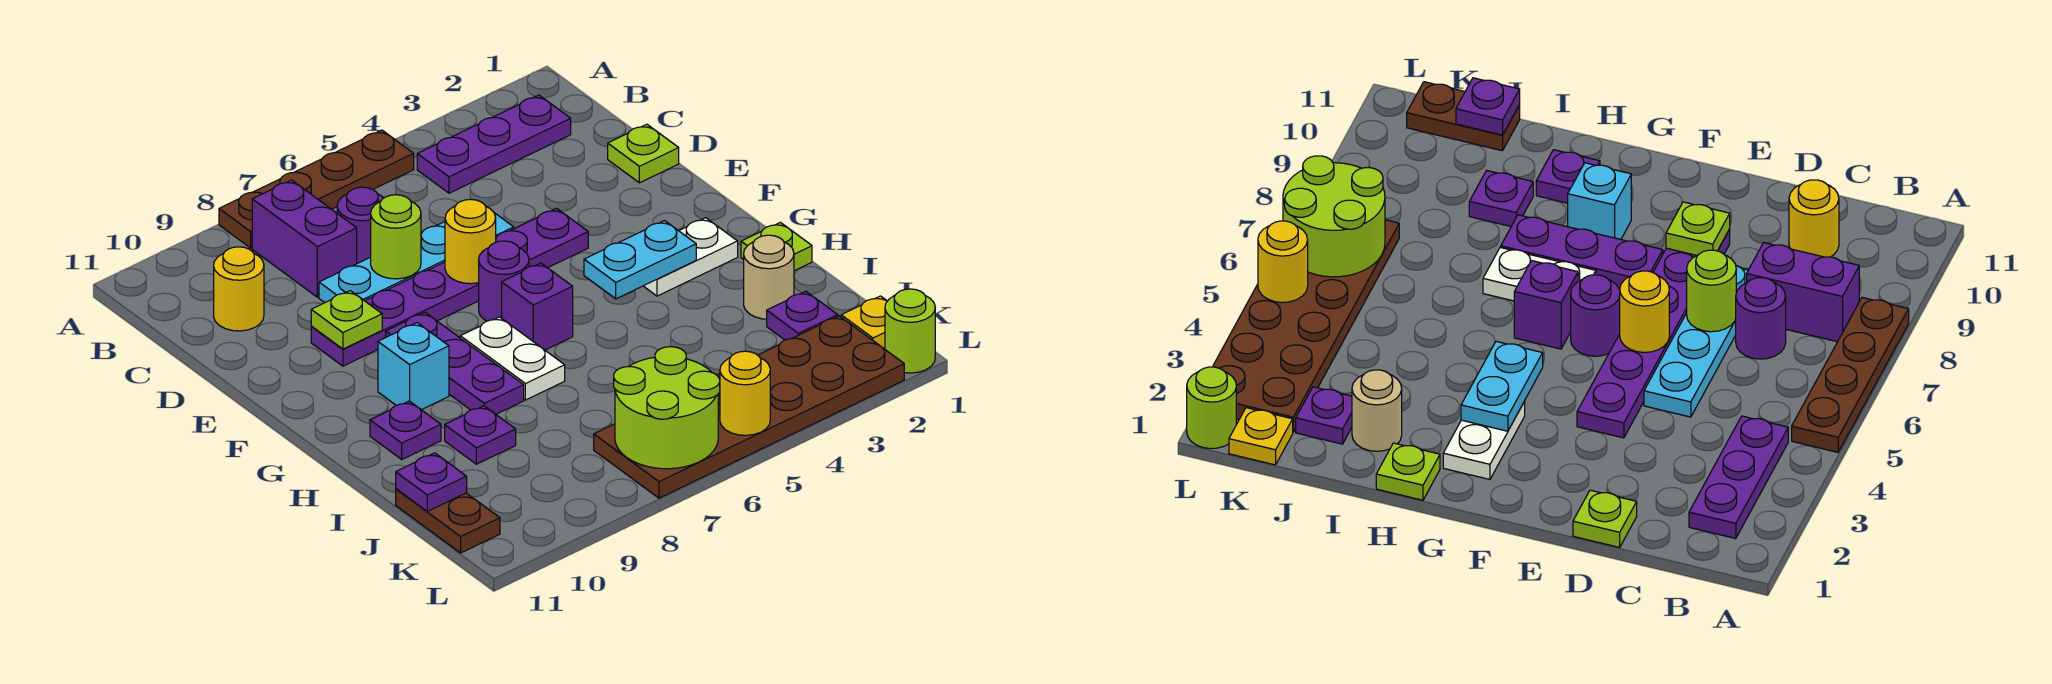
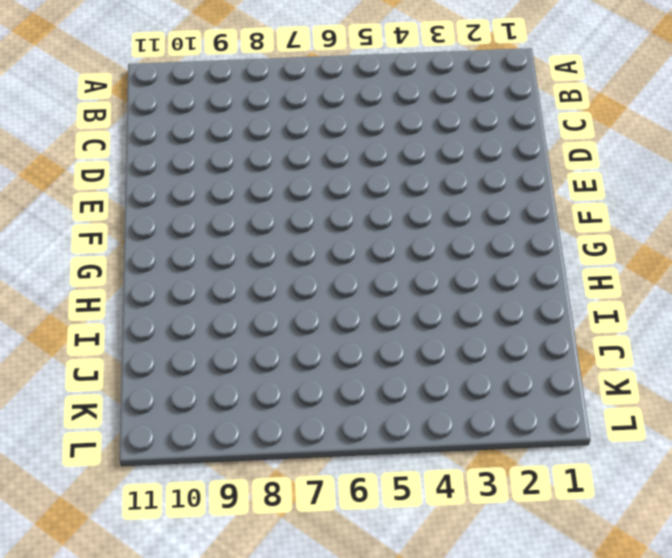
none -> brown plate A5:A8 level 1
none -> purple plate B2:B4 level 1
none -> purple brick B8:C8 level 1
none -> purple round brick C7 level 1

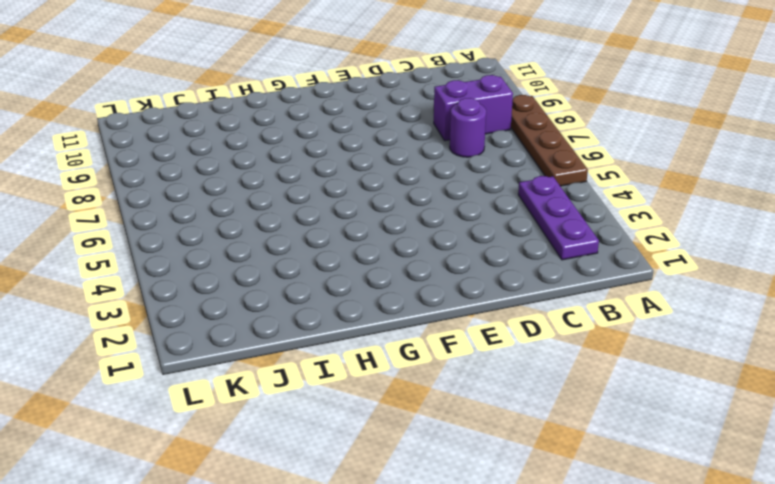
none -> yellow round brick C10 level 1
none -> lime plate D1 level 1
none -> cyan plate D5:D8 level 1
none -> purple plate E4:E9 level 1

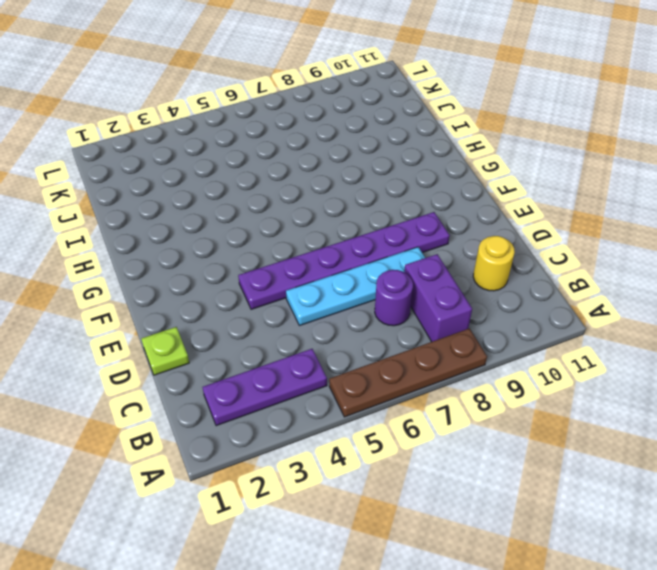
none -> purple round brick F6 level 1
none -> purple plate F8:H8 level 1
none -> white plate G2:G3 level 1
none -> purple brick G6 level 1

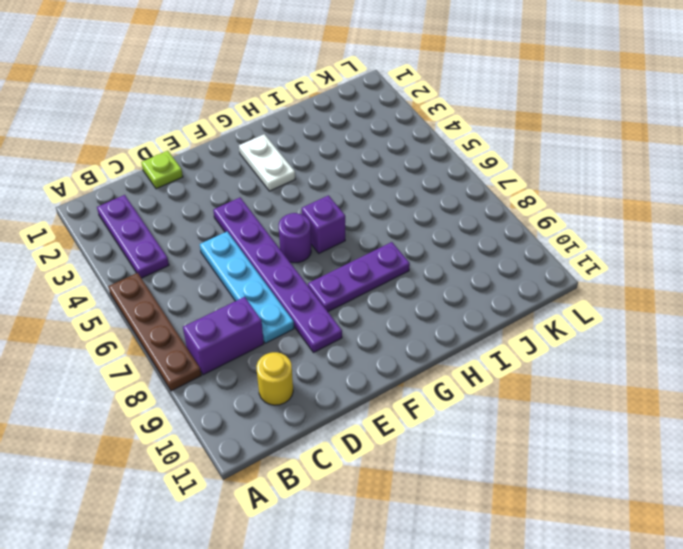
none -> purple round brick C7 level 1
none -> white plate G7:H7 level 1
none -> cyan brick G9 level 1
none -> lime plate H1 level 1

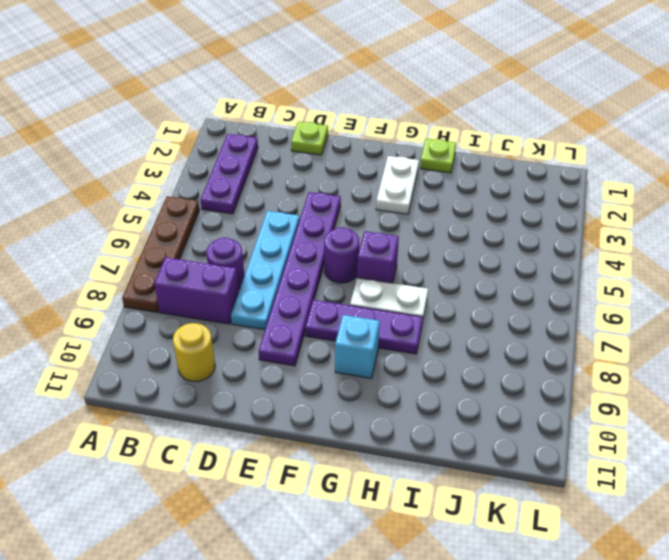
none -> purple plate H10 level 1
none -> tan round brick I2 level 1
none -> purple plate I9 level 1
none -> purple plate J2 level 1

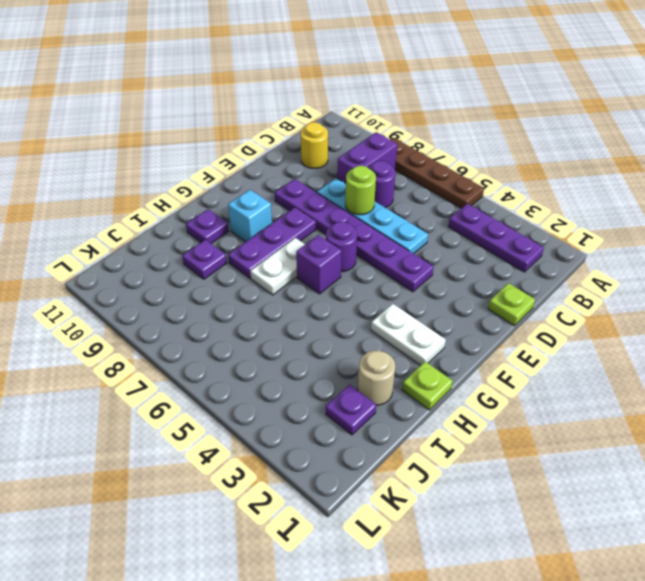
none -> brown plate J11:K11 level 1
none -> yellow plate K1 level 1
none -> brown plate K2:L7 level 1
none -> lime round brick L1 level 1

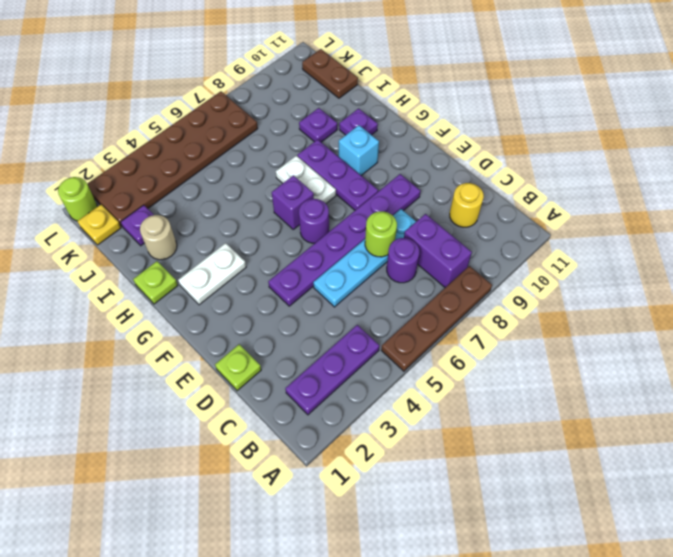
none -> yellow round brick E6 level 2
none -> lime plate E9 level 2
none -> cyan plate G3:G4 level 2
none -> purple plate J11 level 2

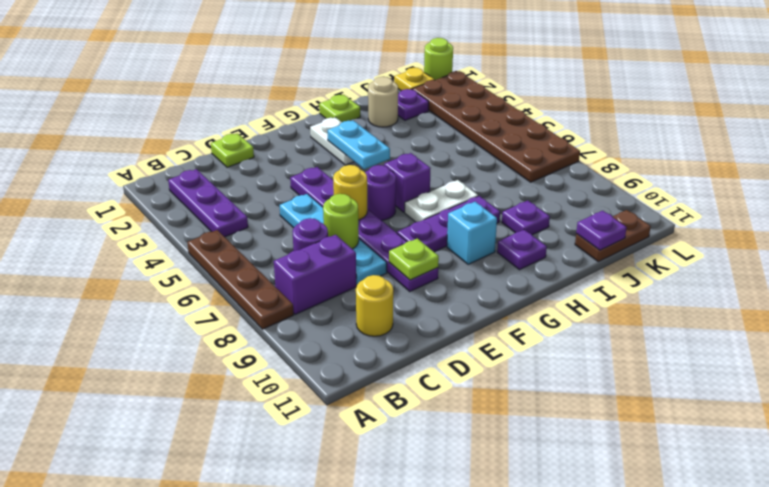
none -> lime round brick K6:L7 level 2
none -> yellow round brick L5 level 2

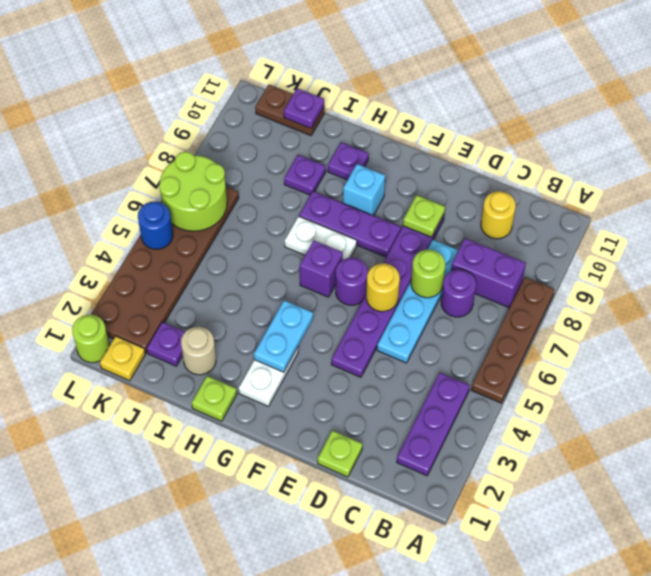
blue round brick L5 level 2 -> yellow round brick L5 level 2

